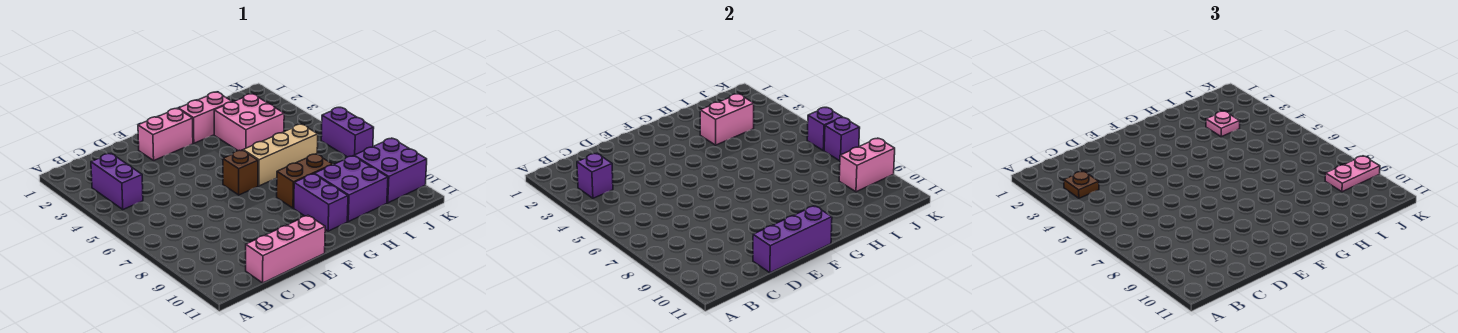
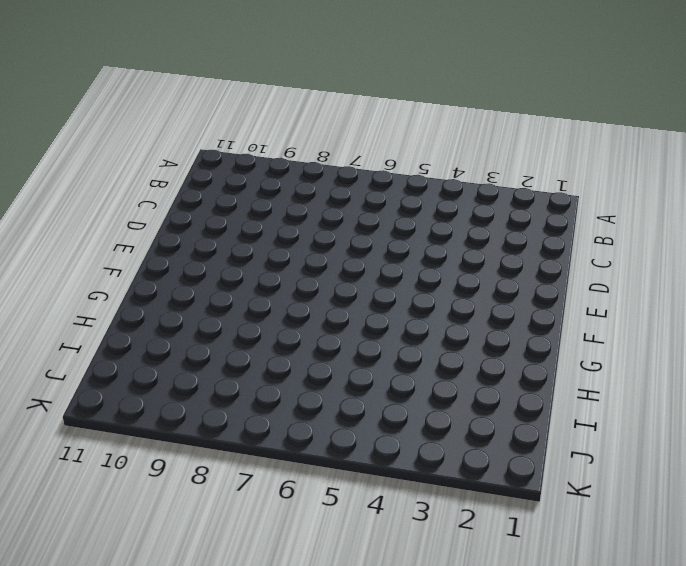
none -> purple brick B3:B4 level 1
none -> pink brick C11:E11 level 1
none -> pink brick E2:F2 level 1

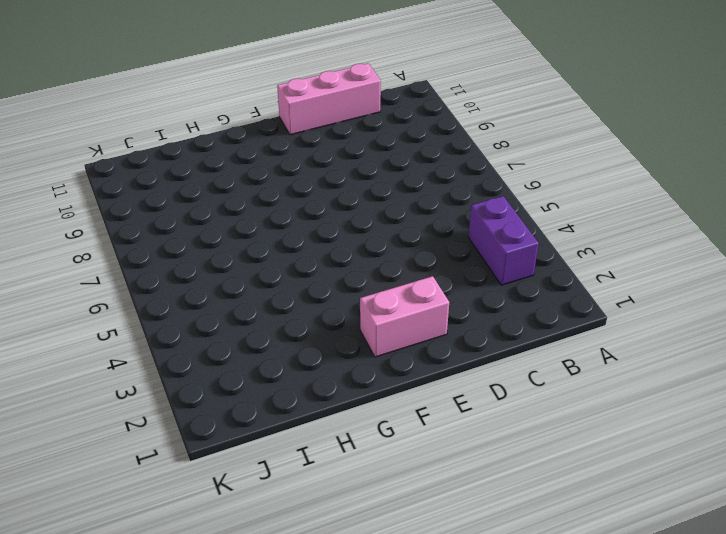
none -> brown brick F6 level 1
none -> pink brick G2:H2 level 1
none -> tan brick G6:I6 level 1

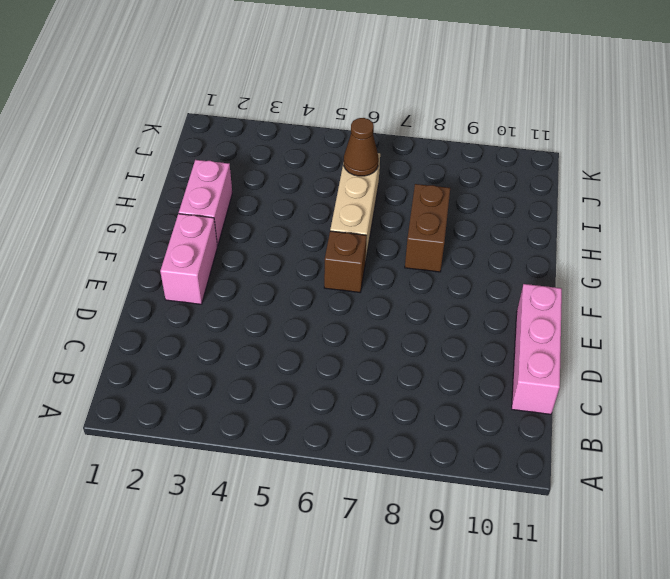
brown cone I6 level 2 -> none
none -> purple brick B3:B4 level 1
none -> purple brick G9:G10 level 1
none -> pink brick H3:I4 level 1

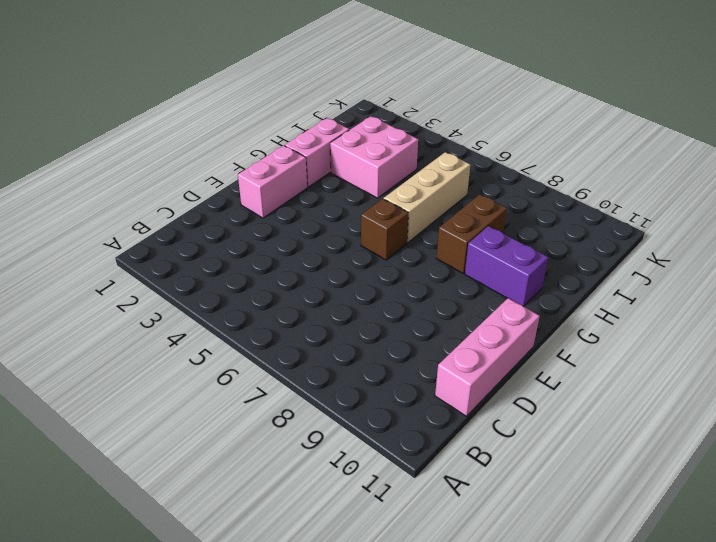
none -> purple brick B3:B4 level 1
none -> purple brick H9:I10 level 1
none -> purple brick J9:K10 level 1

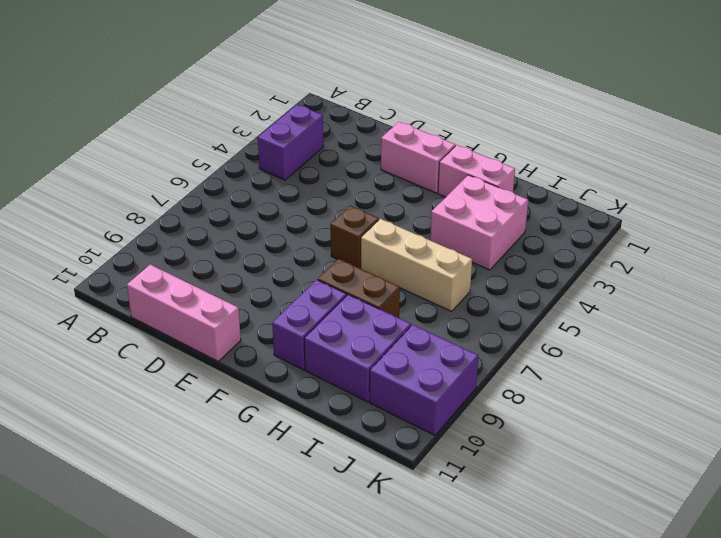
none -> purple brick K6:K7 level 1
none -> purple brick B3 level 2
none -> purple brick D11:F11 level 2

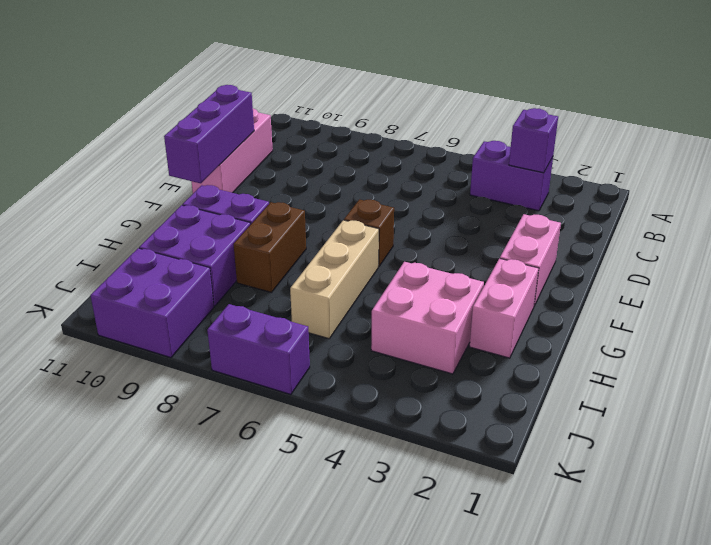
none -> pink brick H3:I3 level 2
none -> pink brick J9:K9 level 2
none -> purple brick K6 level 2

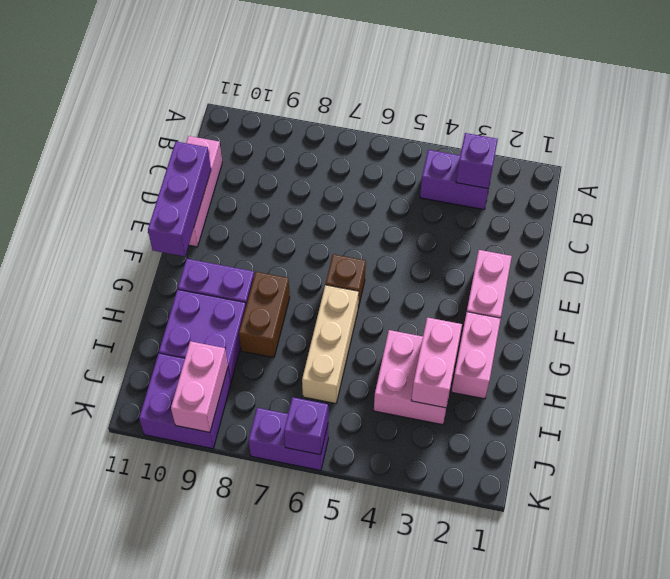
none -> purple brick K7 level 2
none -> brown plate B3 level 3
none -> pink plate I3 level 3

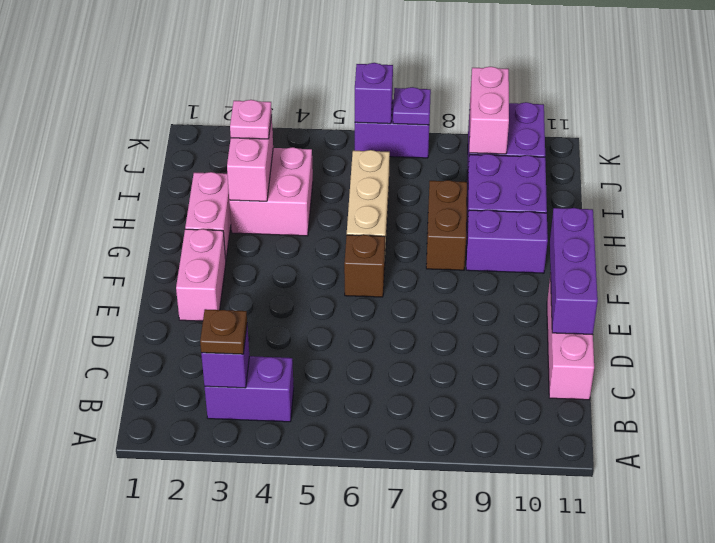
purple plate K7 level 2 -> purple brick K7 level 2
none -> pink plate J9:K9 level 3

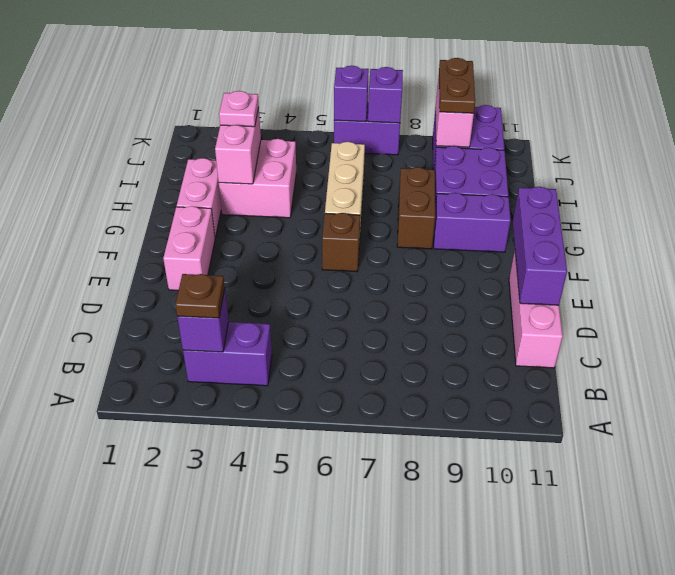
brown plate J9:K9 level 3 -> pink plate J9:K9 level 3

